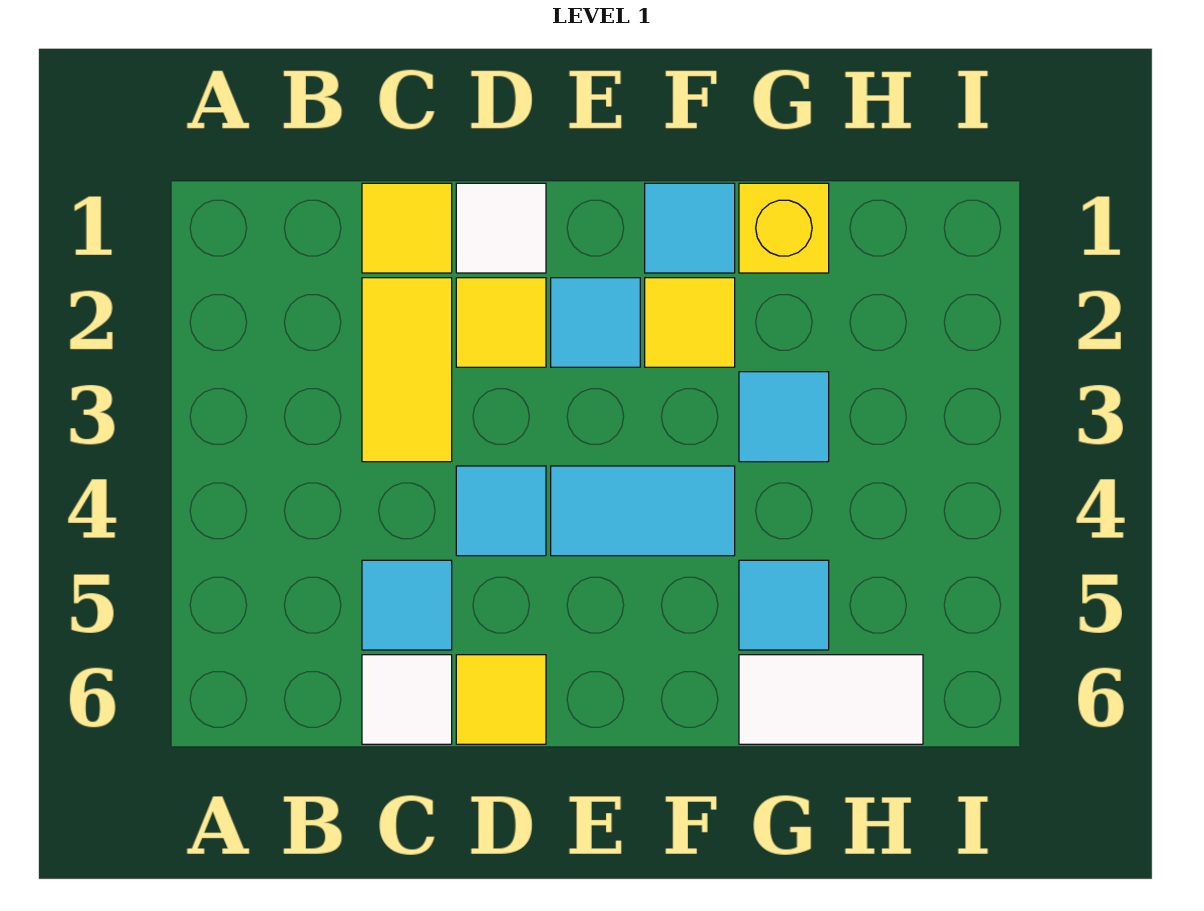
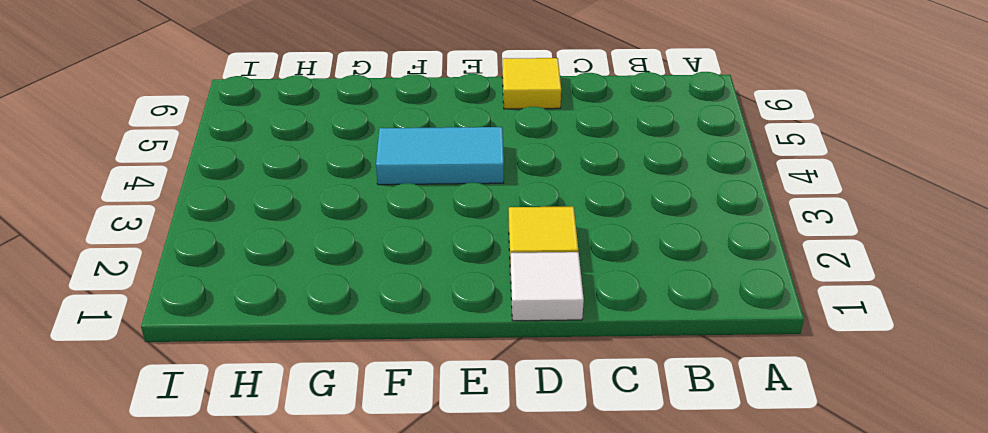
none -> yellow tile C1 level 1
none -> yellow tile C2:C3 level 1
none -> cyan tile C5 level 1

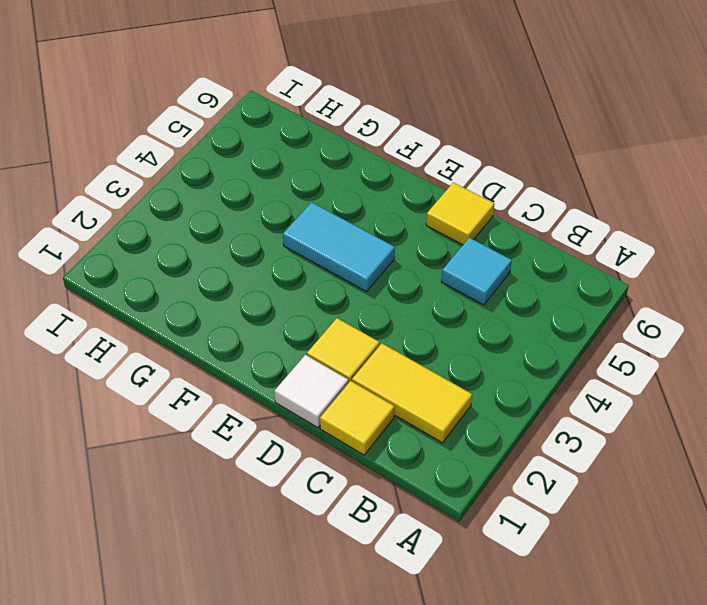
yellow tile B2:C2 level 1 -> yellow tile C2:C3 level 1
none -> white tile C6 level 1
none -> cyan tile D4 level 1
none -> cyan tile E2 level 1

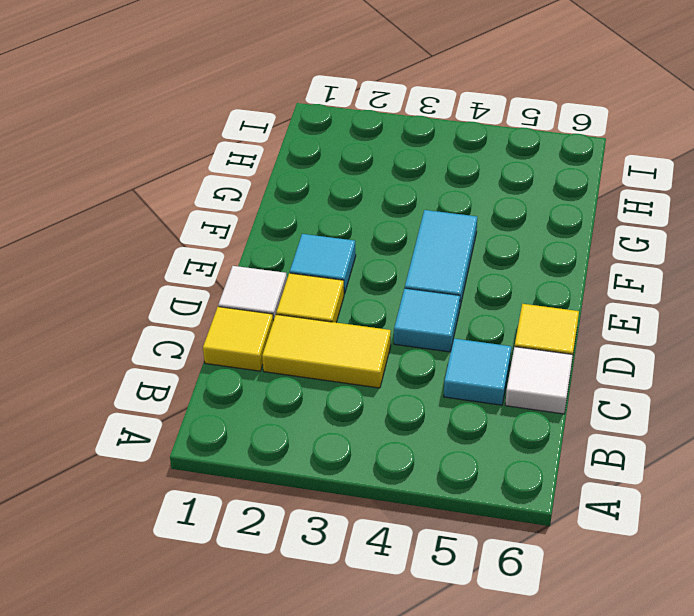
none -> cyan tile F1 level 1
none -> yellow tile F2 level 1
none -> yellow brick G1 level 1

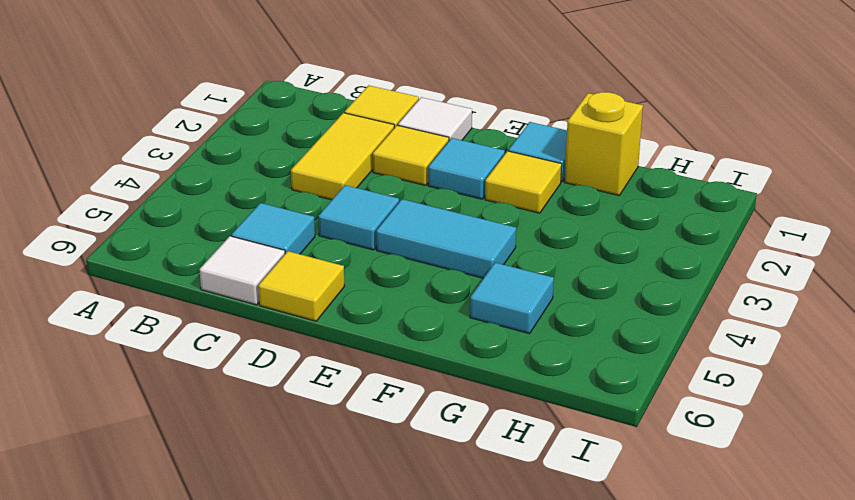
none -> cyan tile G3 level 1
none -> white tile G6:H6 level 1

